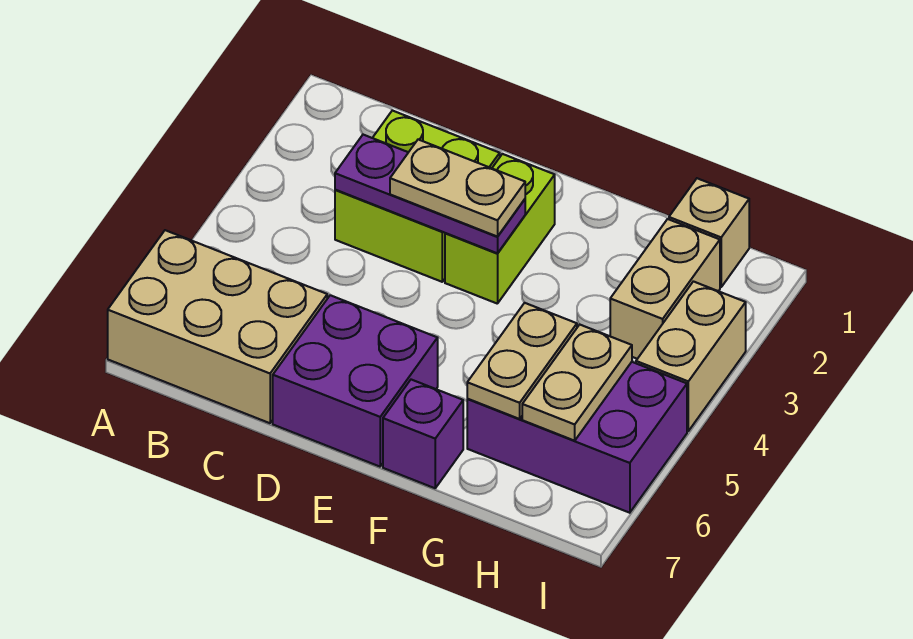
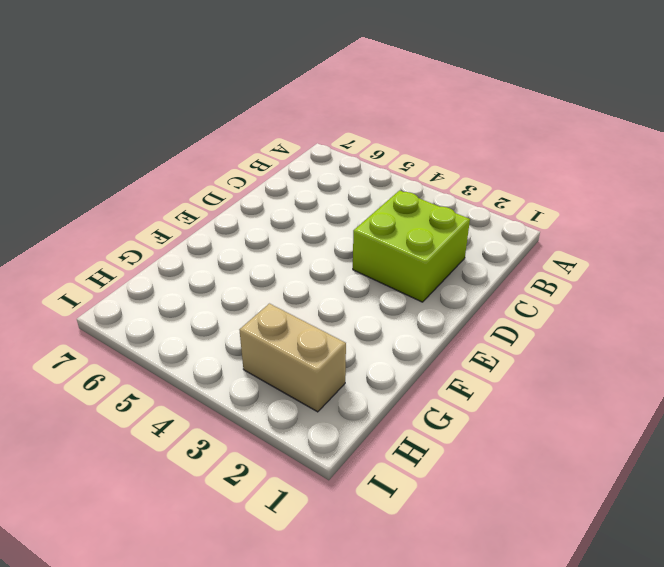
none -> tan brick A6:C7 level 1
none -> purple brick D6:E7 level 1
none -> lime brick E2:E3 level 1

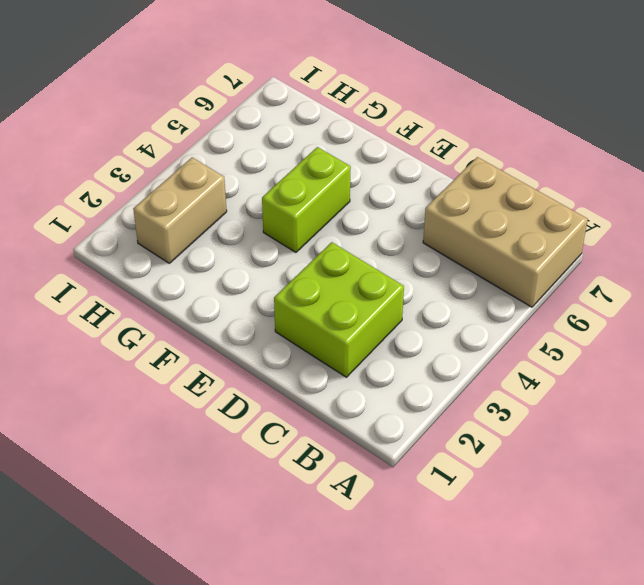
lime brick F4:F5 level 1 -> lime brick E2:E3 level 1
none -> purple brick D6:E7 level 1
none -> purple brick F7 level 1
none -> purple brick G5:I6 level 1

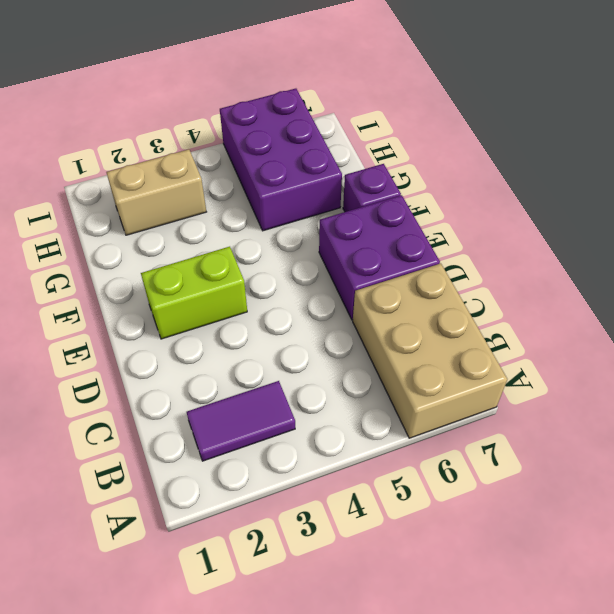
purple tile B2:B3 level 1 -> none
none -> lime brick C2:D3 level 1
none -> tan brick H1 level 1
none -> tan brick I3:I4 level 1

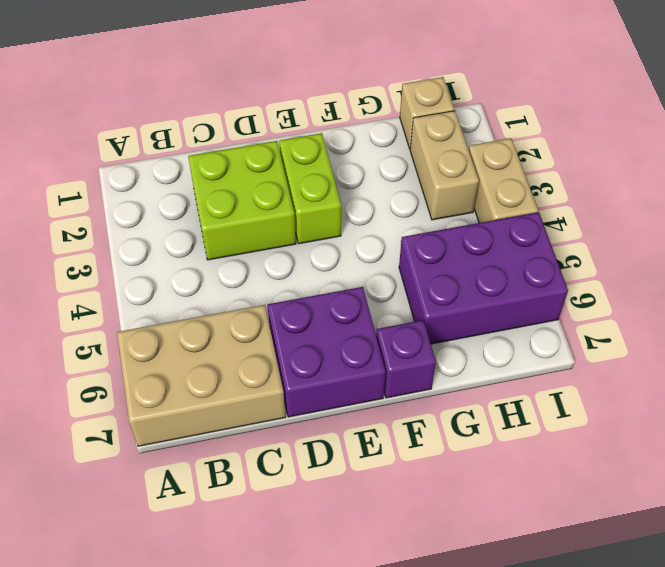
none -> purple plate C3:E3 level 2
none -> tan plate G5:G6 level 2
none -> tan plate H5:H6 level 2

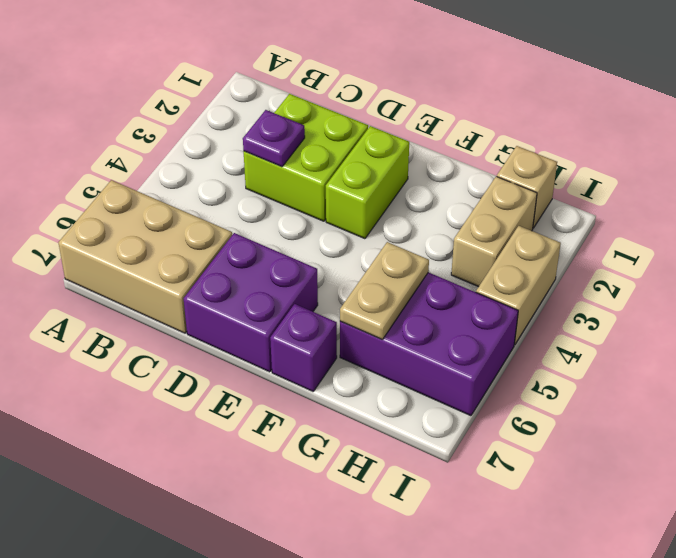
purple plate C3 level 2 -> purple plate C3:E3 level 2
none -> tan plate H5:H6 level 2
none -> tan plate D3:E3 level 3

